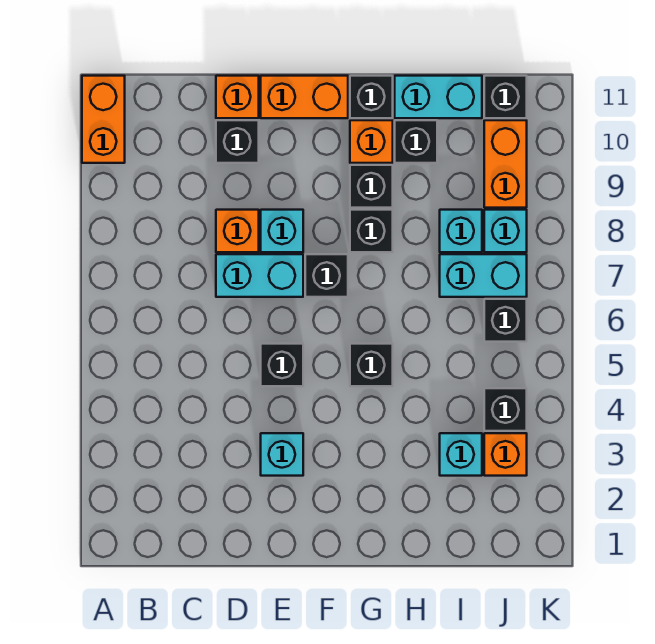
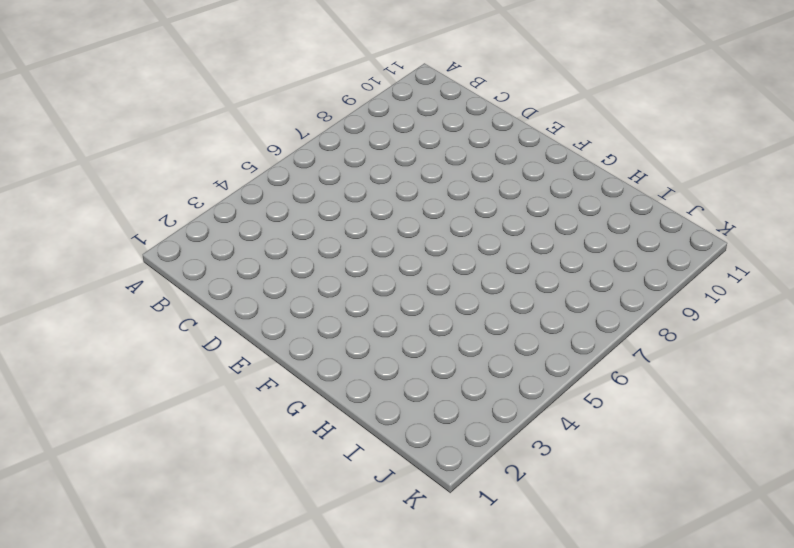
none -> orange brick A10:A11 level 1
none -> cyan brick D7:E7 level 1
none -> orange brick D8 level 1

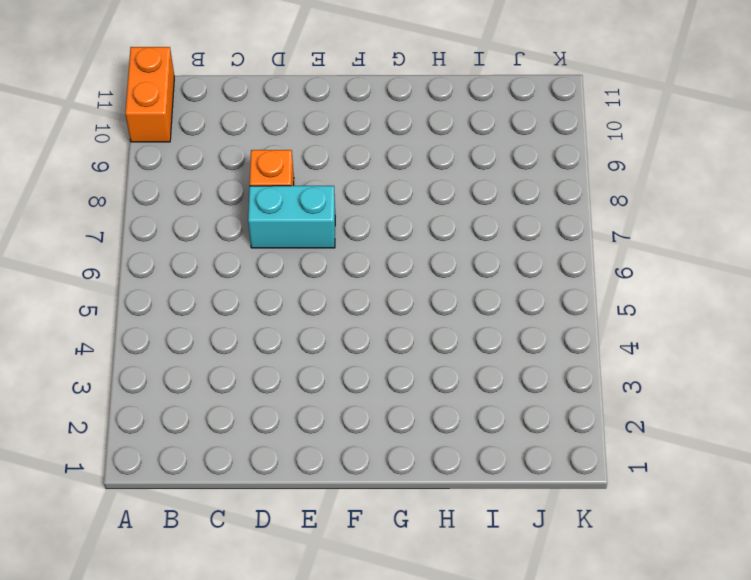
none -> black brick D10 level 1
none -> orange brick D11 level 1
none -> cyan brick E3 level 1

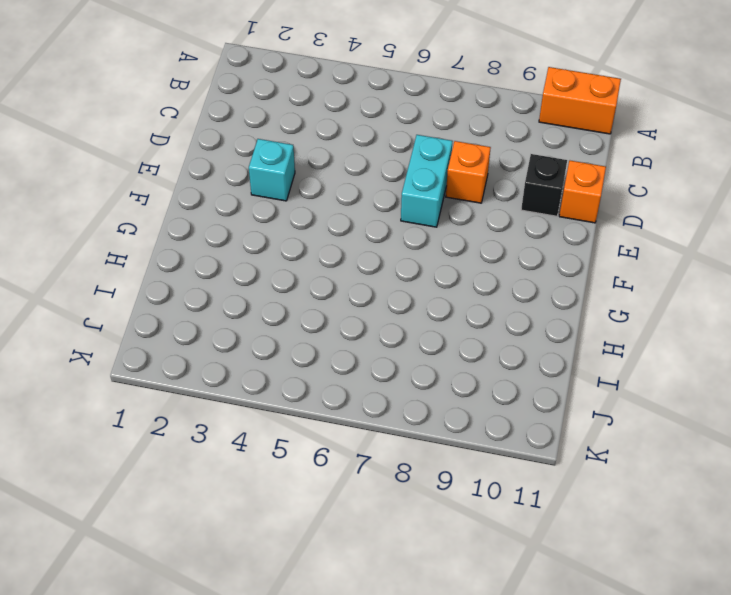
none -> black brick E5 level 1
none -> cyan brick E8 level 1
none -> orange brick E11:F11 level 1

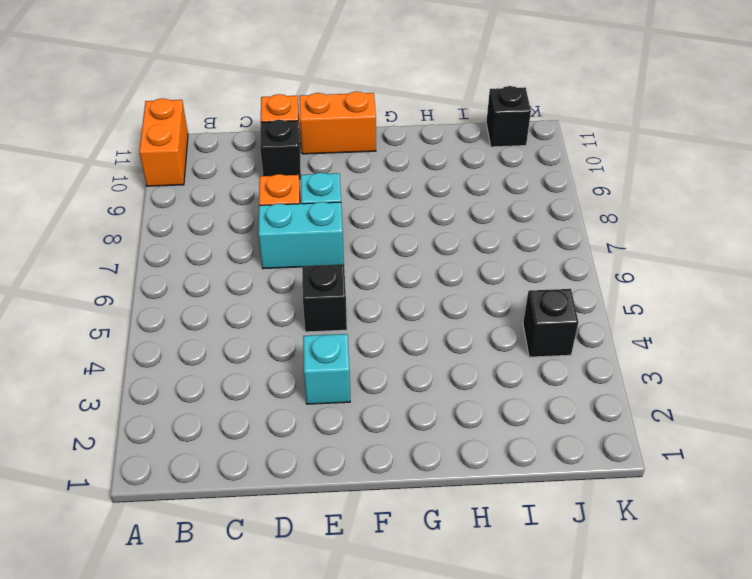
none -> black brick F7 level 1
none -> black brick G5 level 1
none -> black brick G8 level 1

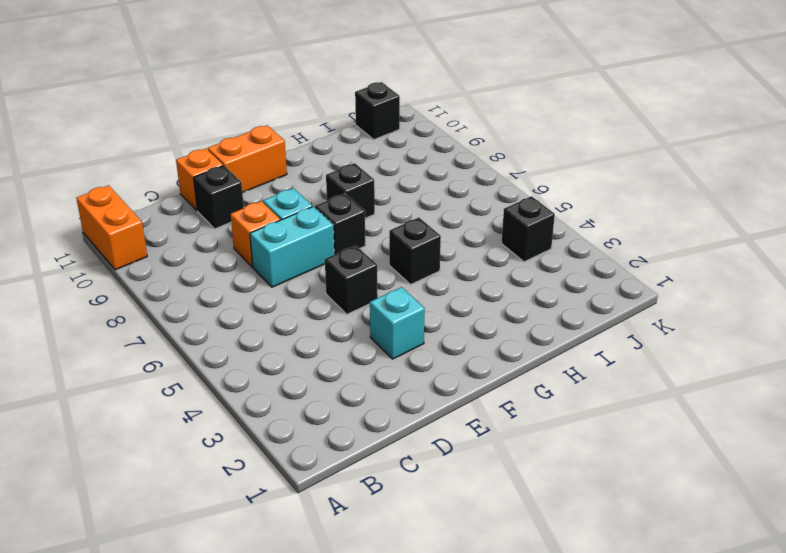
none -> black brick G9 level 1
none -> orange brick G10 level 1
none -> black brick G11 level 1

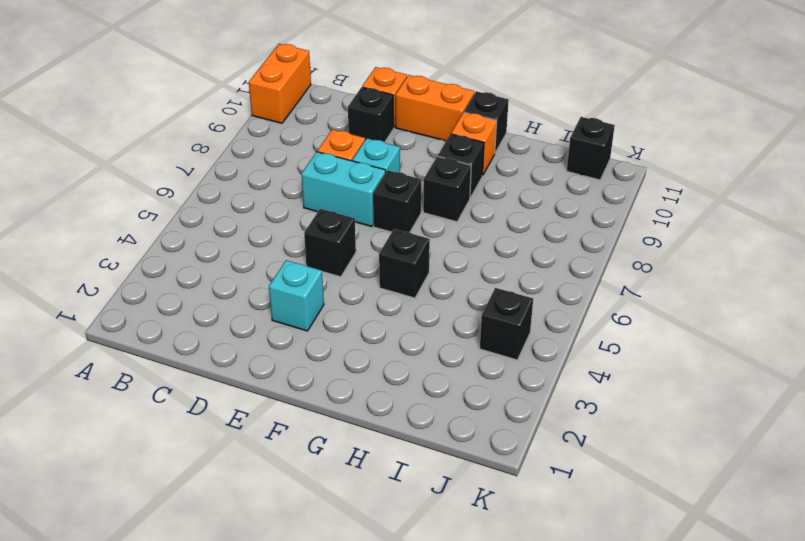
none -> black brick H10 level 1
none -> cyan brick H11:I11 level 1
none -> cyan brick I3 level 1

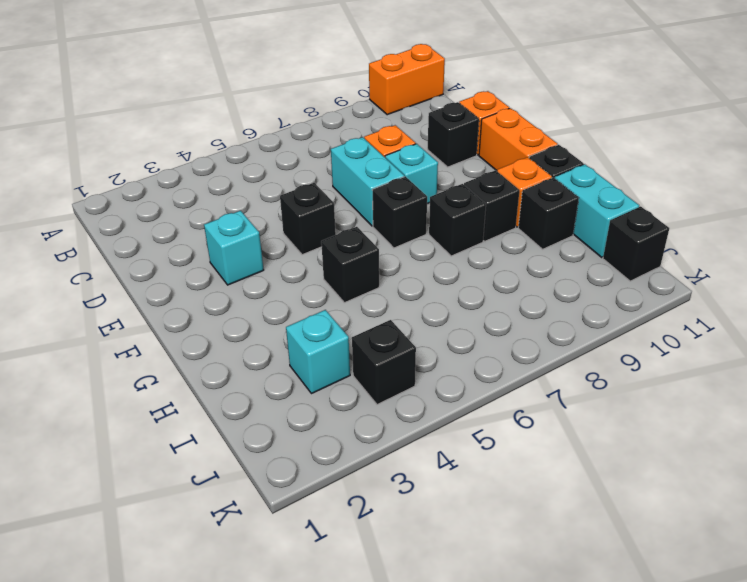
none -> cyan brick I7:J7 level 1
none -> cyan brick I8 level 1
none -> orange brick J3 level 1

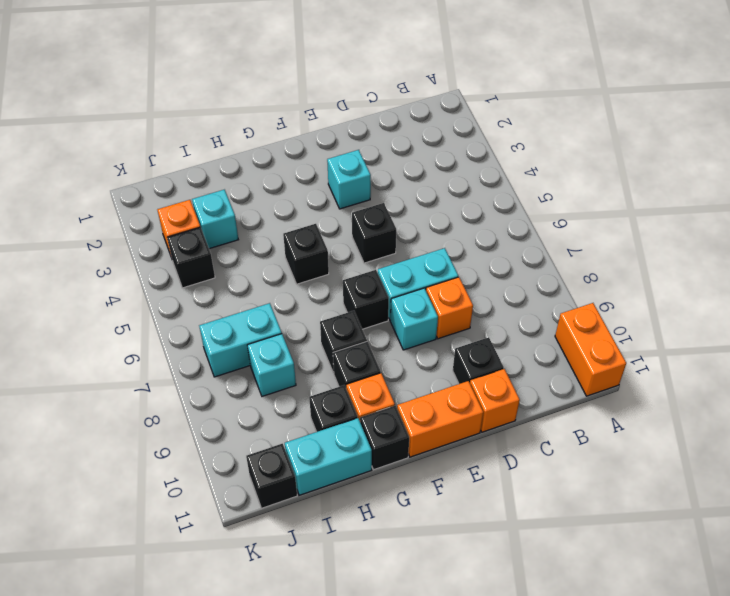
none -> black brick J6 level 1
none -> cyan brick J8 level 1
none -> orange brick J9:J10 level 1

